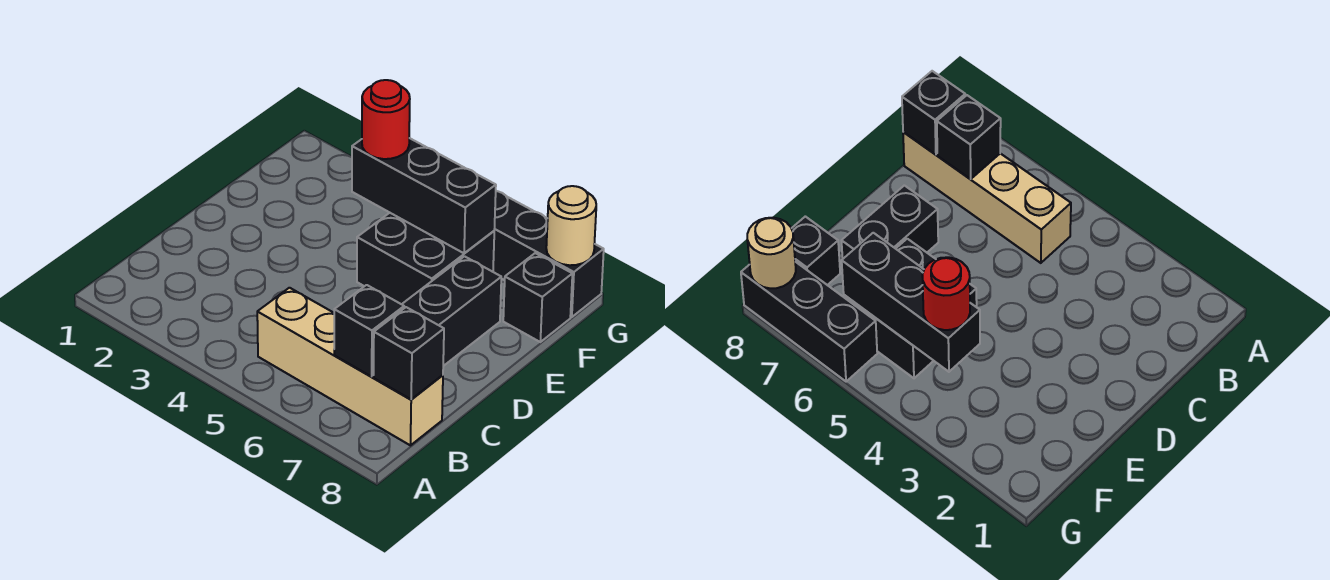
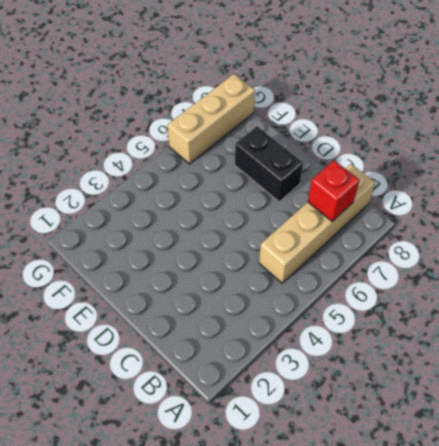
red brick B7 level 2 -> black brick B7 level 2
tan brick G6:G8 level 1 -> black brick G6:G8 level 1
none -> black brick E5:F6 level 1
none -> black brick F8 level 1

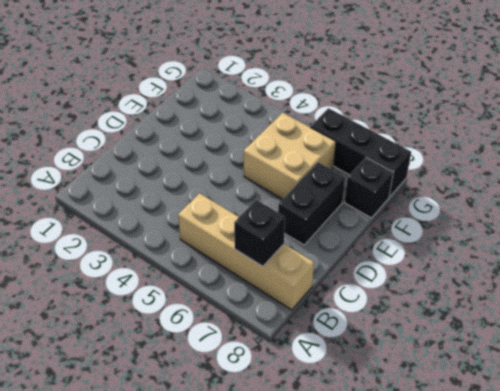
tan brick E5:F6 level 1 -> black brick E5:F6 level 1
none -> black brick B8 level 2
none -> black brick F4:F6 level 2

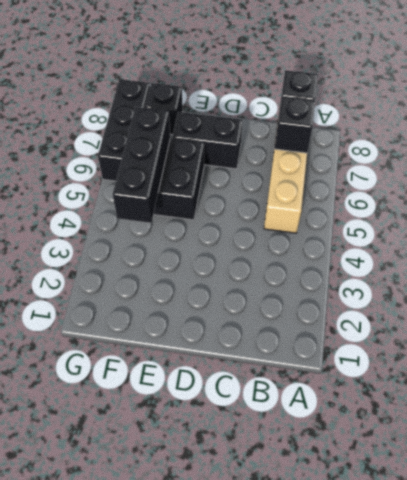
none -> tan round brick G8 level 2
none -> red round brick F4 level 3

